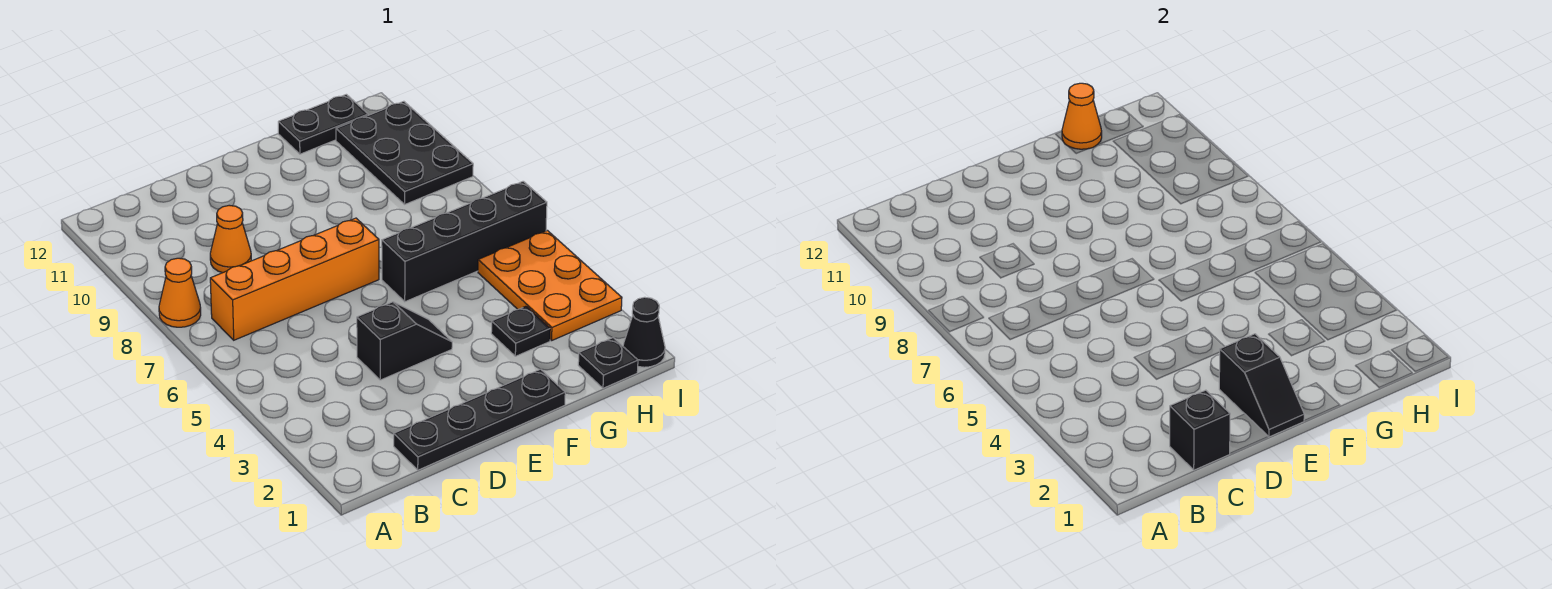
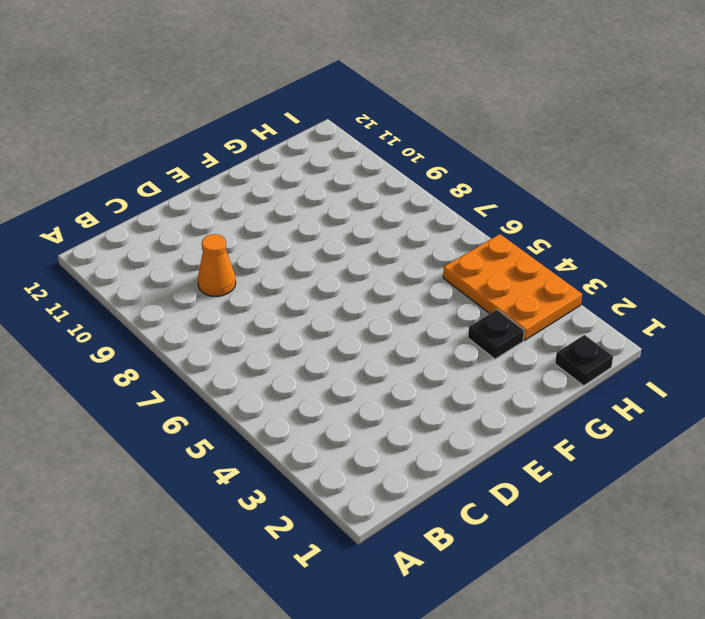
none -> orange cone A8 level 1
none -> orange brick B7:E7 level 1
none -> black plate C1:F1 level 1

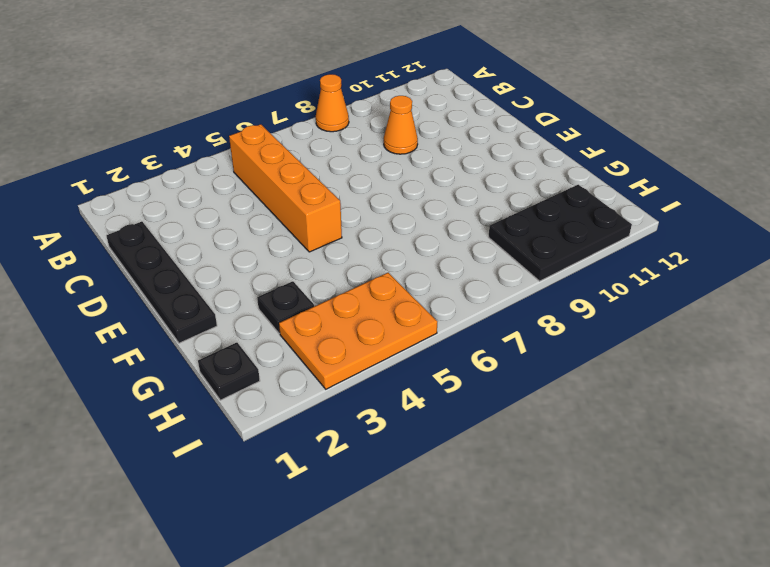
orange brick B5:E5 level 1 -> orange brick B7:E7 level 1
none -> black slope D4:E4 level 1 top D
none -> black brick F6:I6 level 1
none -> black plate G12:H12 level 1

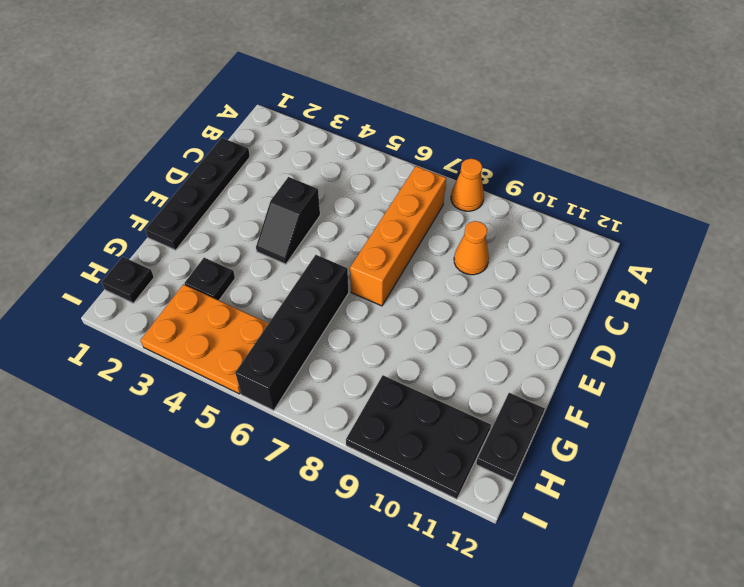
none -> black cone I1 level 1
none -> black brick C1 level 2
none -> black slope E1:E2 level 2 top 2

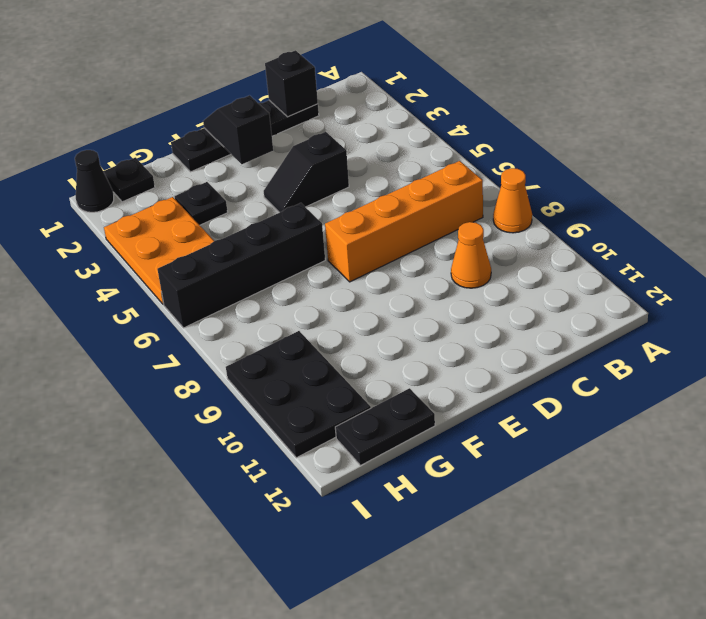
none -> orange cone G12 level 2

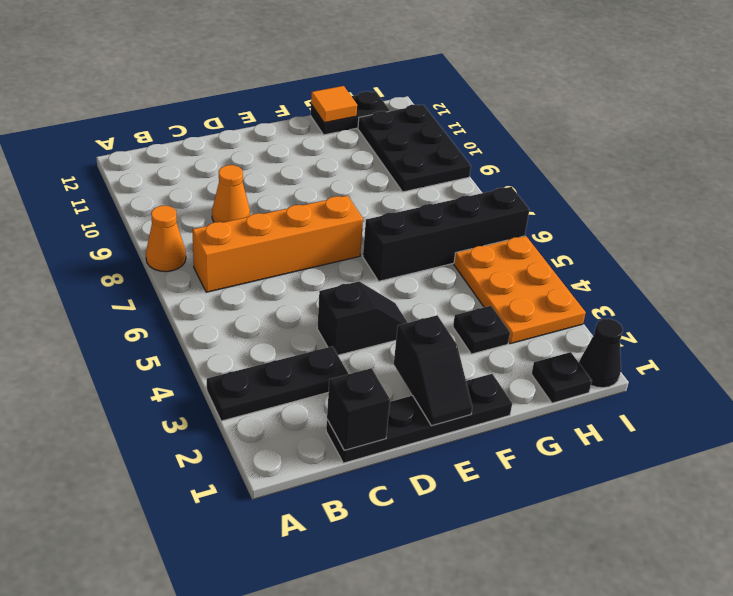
black plate A3:C3 level 1 -> none
orange tile G12 level 2 -> orange cone G12 level 2

